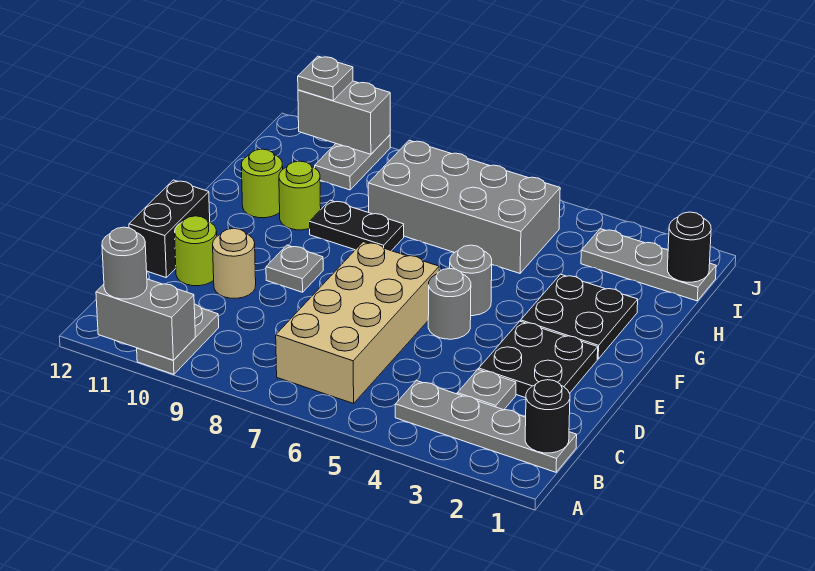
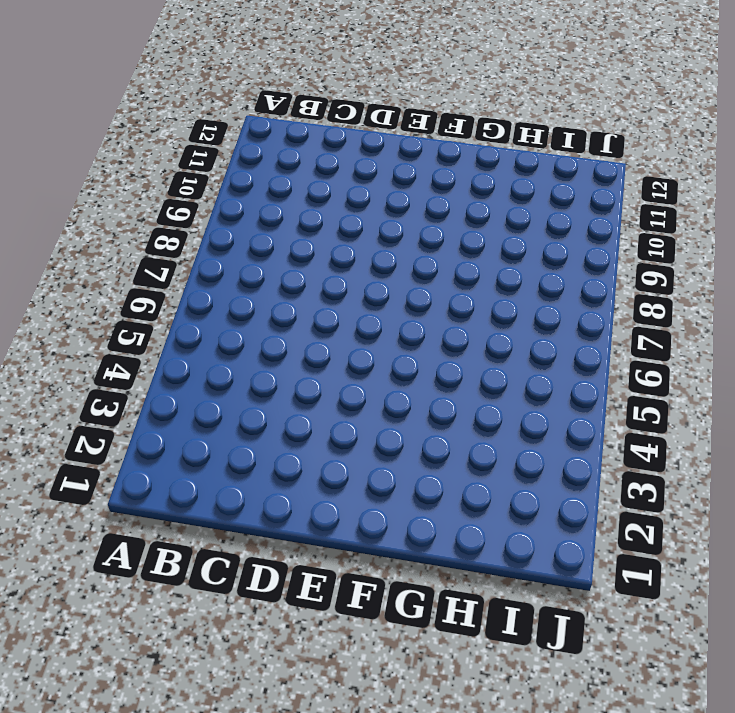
none -> grey plate A10:B10 level 1
none -> grey plate B1:B4 level 1
none -> tan brick B6:E7 level 1

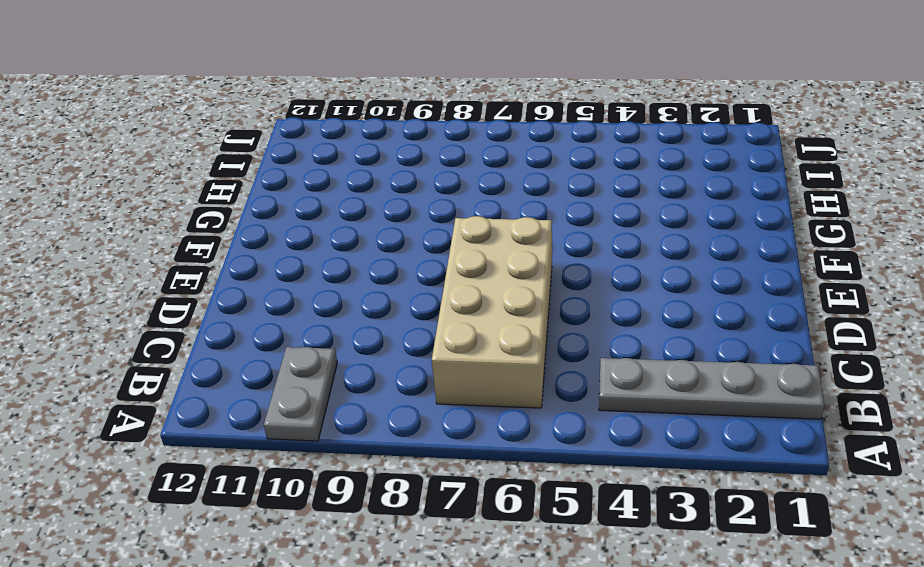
none -> grey plate C3 level 1
none -> black plate D2:E3 level 1
none -> tan round brick D10 level 1

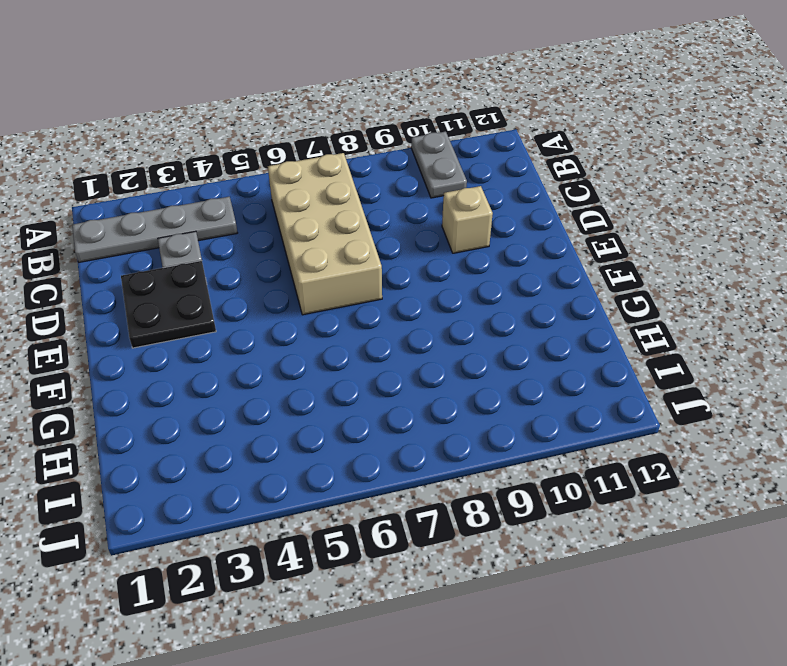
tan brick D10 level 1 -> tan round brick D10 level 1
none -> lime round brick D11 level 1
none -> black brick D12:E12 level 1
none -> grey round brick E5 level 1

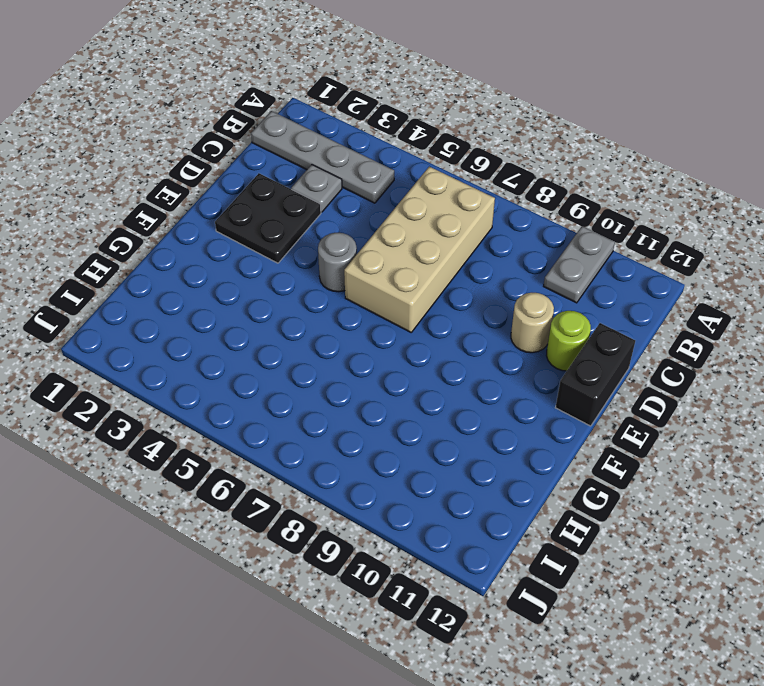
none -> grey plate E9 level 1
none -> black plate F2:G3 level 1
none -> grey round brick F5 level 1

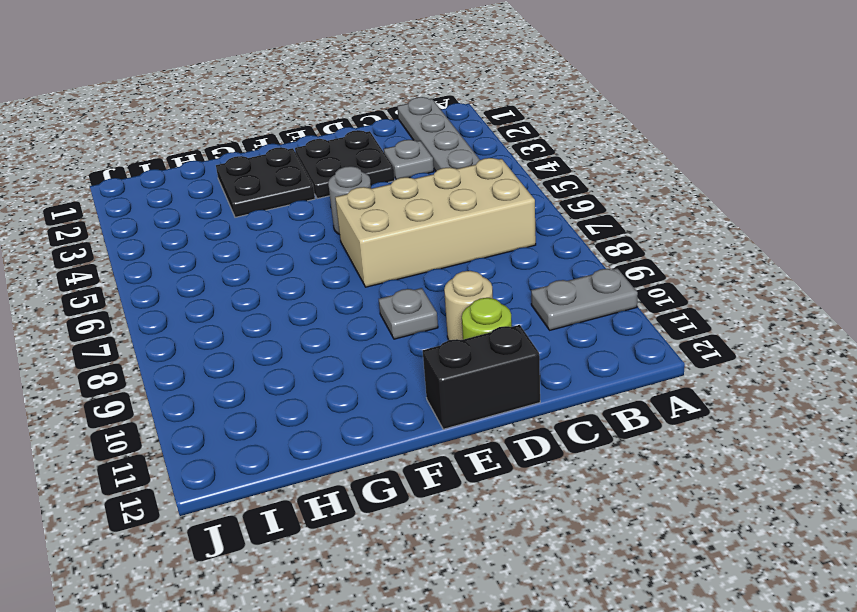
none -> grey round brick F5 level 1
none -> black plate G8:G9 level 1
none -> lime round brick G10 level 1

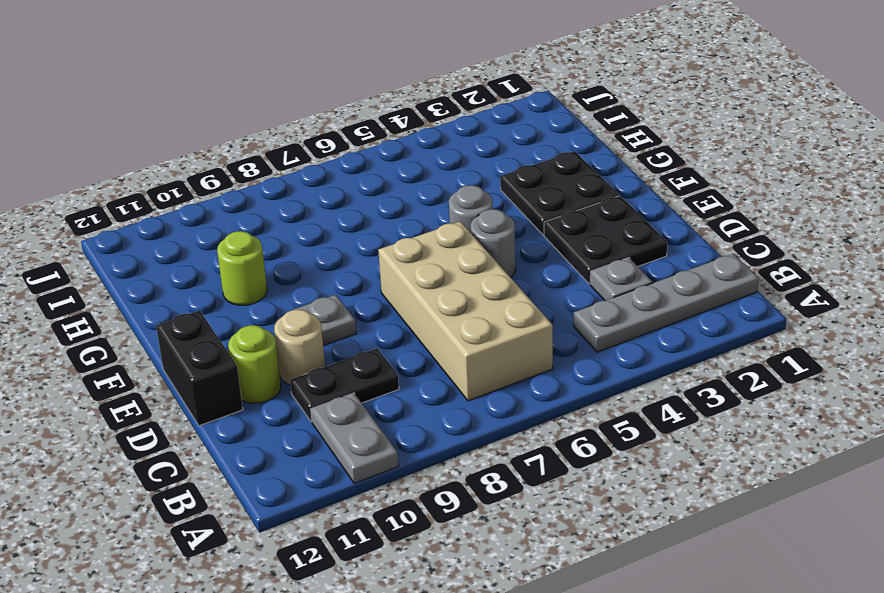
black plate C9:C10 level 1 -> black plate G8:G9 level 1
none -> lime round brick G11 level 1
none -> grey brick H5:I8 level 1
none -> grey plate I1:I3 level 1

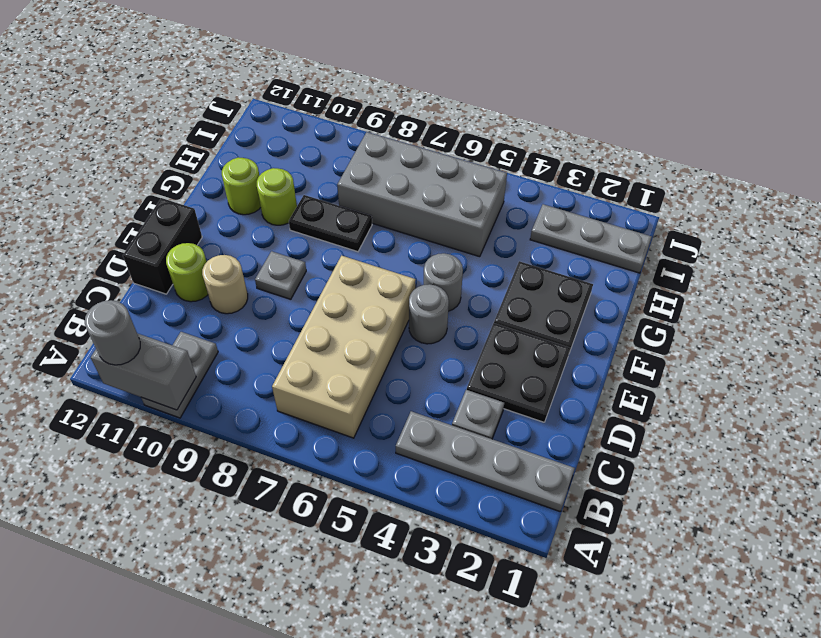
none -> grey plate I10:J10 level 1
none -> black round brick B1 level 2
none -> black round brick I1 level 2

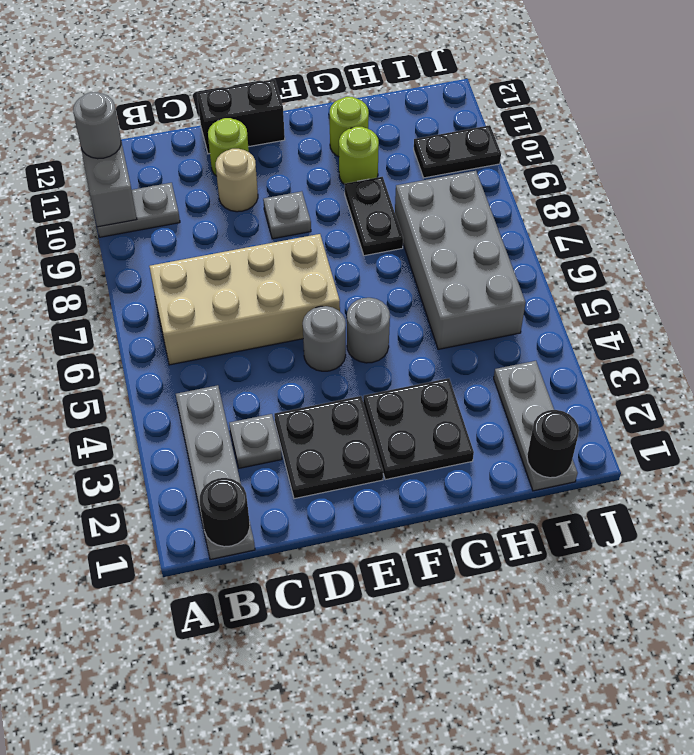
black plate I10:J10 level 1 -> grey plate I10:J10 level 1
none -> grey brick J10:J11 level 2
none -> grey plate J11 level 3

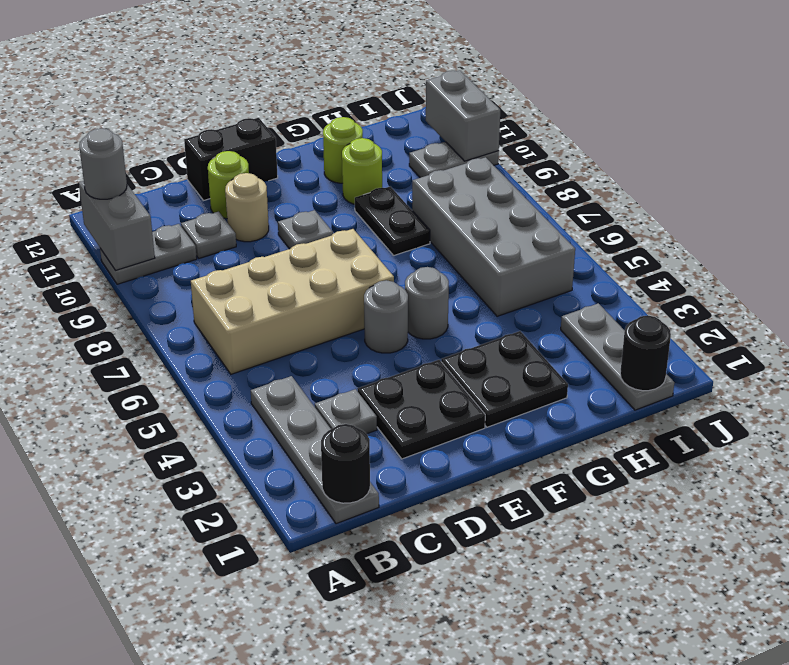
grey plate C10 level 1 -> grey plate J11 level 3

